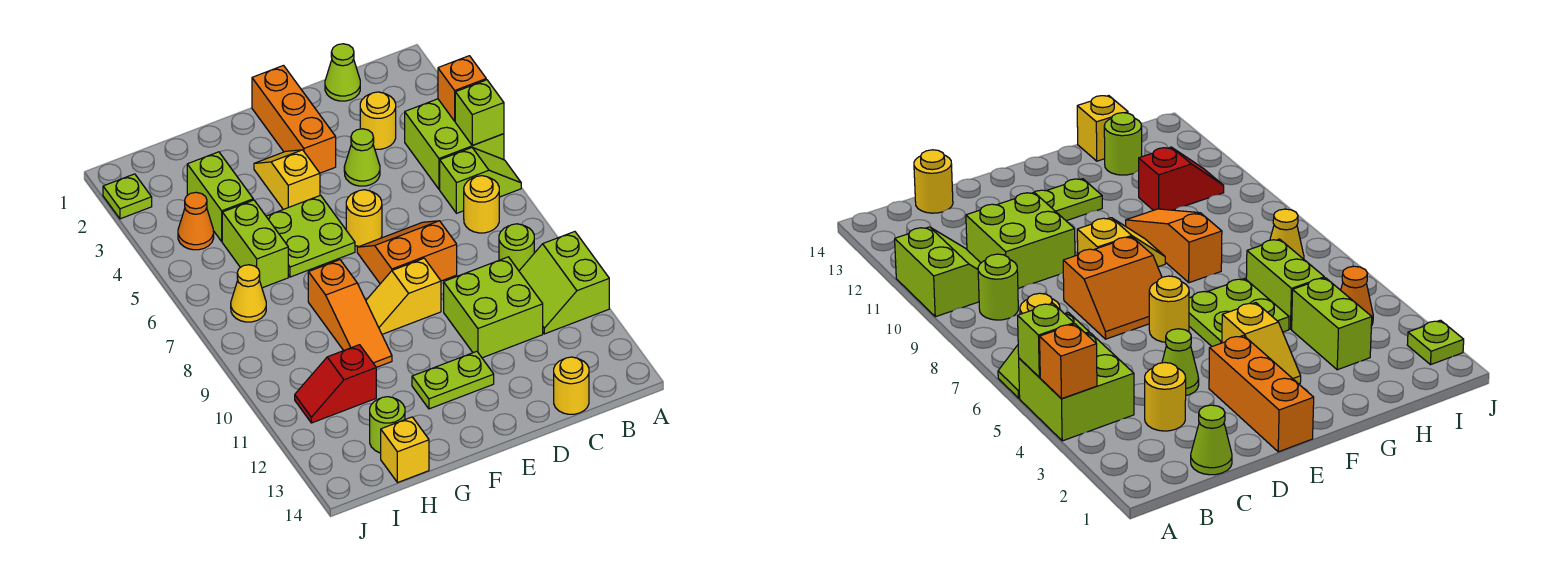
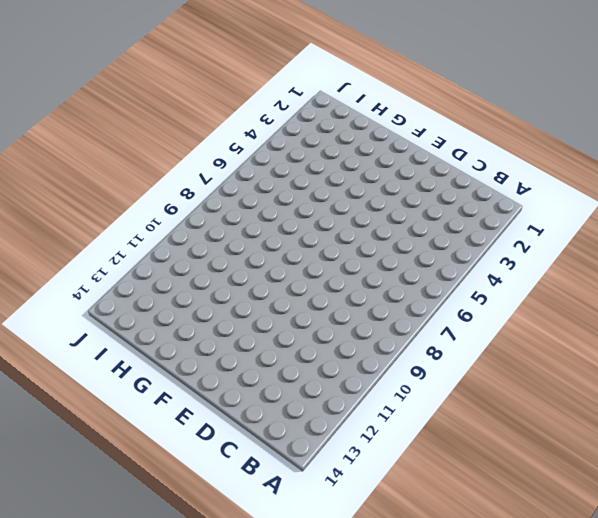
none -> lime brick A4:B5 level 1
none -> lime slope A6:B6 level 1 top B
none -> lime slope A10:B11 level 1 top A

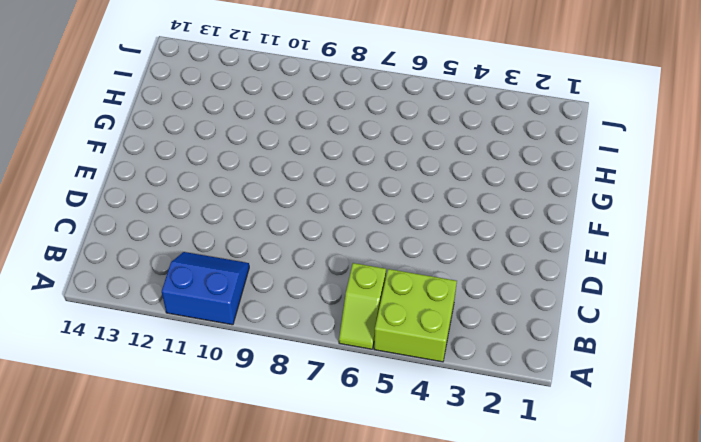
blue slope A10:B11 level 1 top A -> lime slope A10:B11 level 1 top A
none -> yellow round brick B7 level 1
none -> lime round brick B9 level 1
none -> lime cone C1 level 1

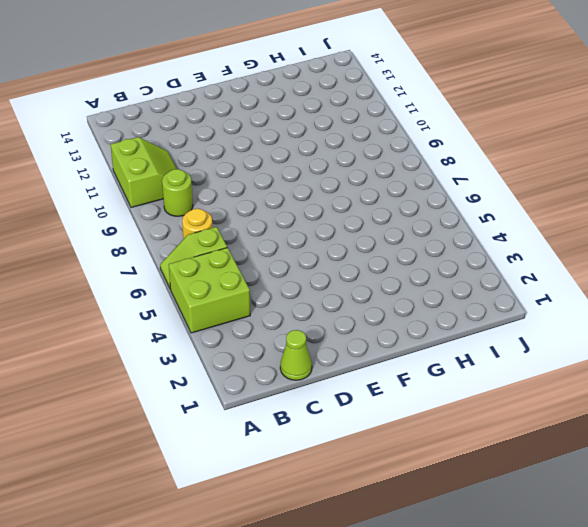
none -> yellow round brick C3 level 1
none -> lime brick C10:D11 level 1
none -> yellow round brick C14 level 1

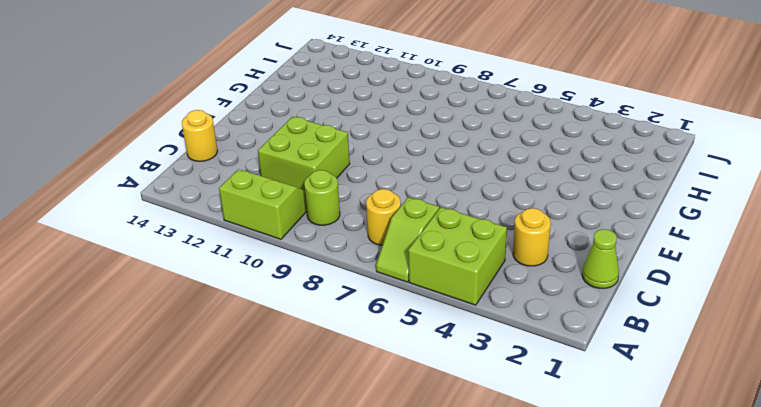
none -> lime cone D4 level 1
none -> orange slope D7:E8 level 1 top 8
none -> orange brick E1:E3 level 1

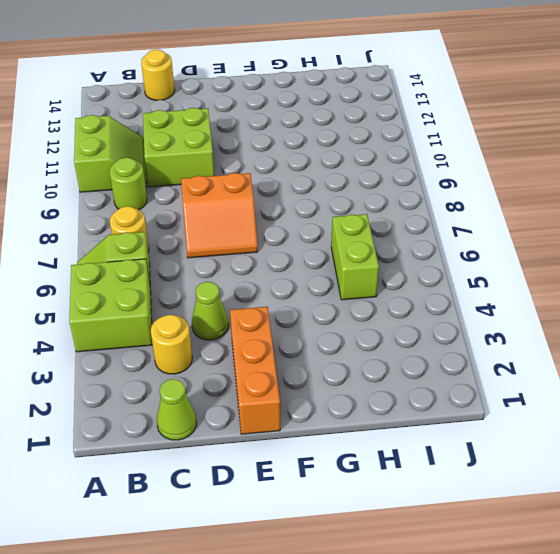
none -> yellow round brick E6 level 1
none -> yellow slope E9:F9 level 1 top E
none -> lime plate E12:F12 level 1

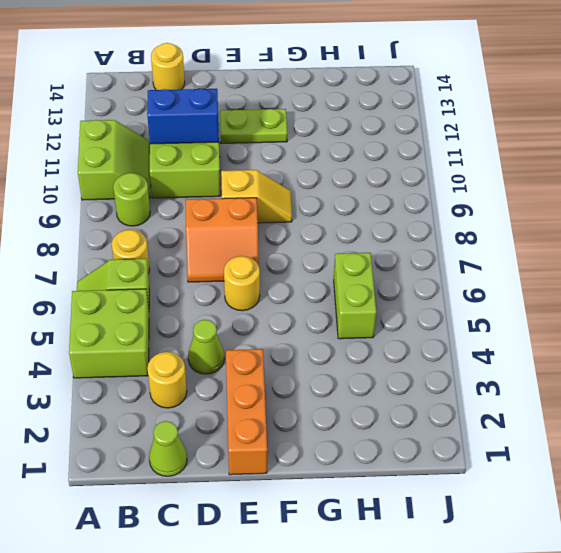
blue brick C11:D11 level 2 -> none
none -> yellow slope F3:F4 level 1 top 4
none -> lime plate F5:G6 level 1
none -> orange slope G8:G10 level 1 top 8

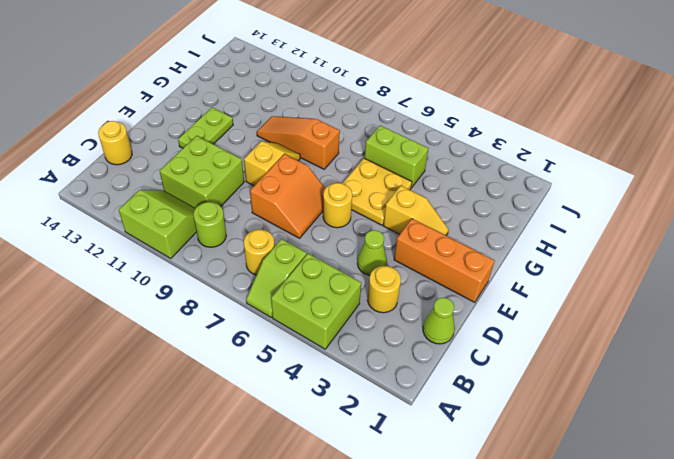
yellow plate F5:G6 level 1 -> lime plate F5:G6 level 1
none -> lime brick H3:H4 level 1
none -> red slope H11:I11 level 1 top H
none -> lime round brick H13 level 1

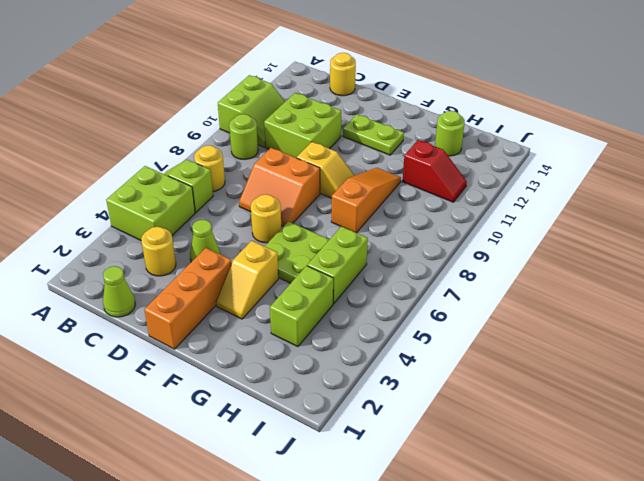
none -> yellow brick H14 level 1
none -> orange cone I4 level 1
none -> yellow cone I7 level 1

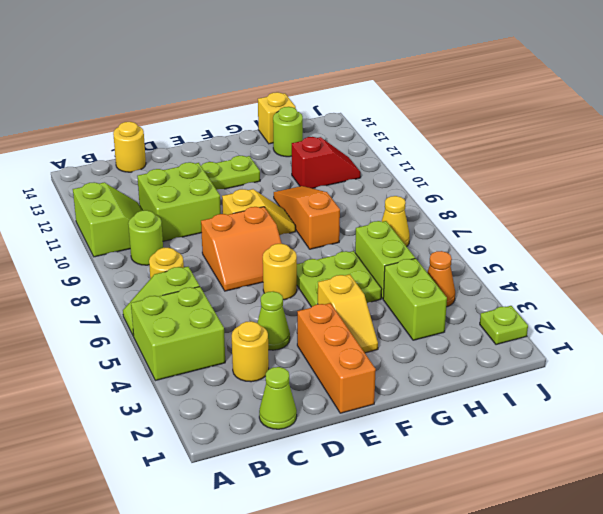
none -> orange brick A4 level 2
none -> lime brick A5 level 2

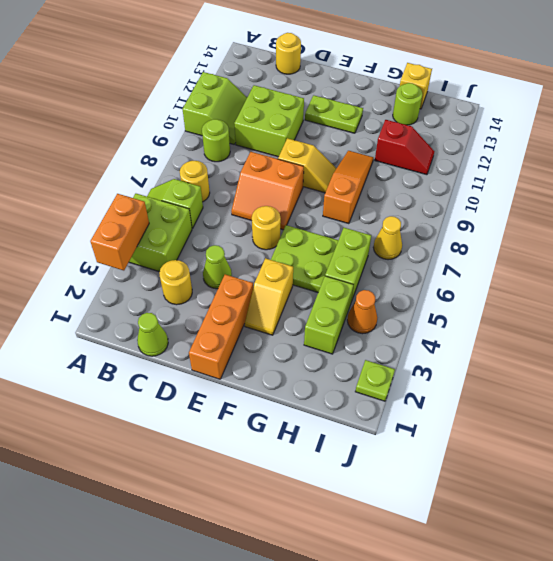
orange brick A3:A4 level 2 -> orange brick A4 level 2
none -> lime brick A5 level 2

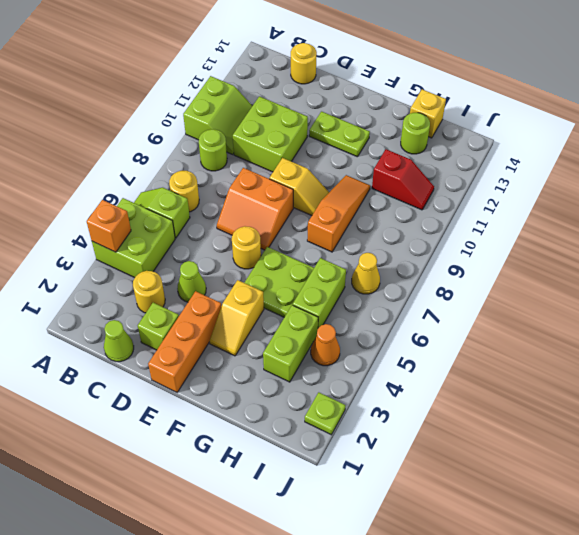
lime brick D2 level 1 -> lime brick A5 level 2

